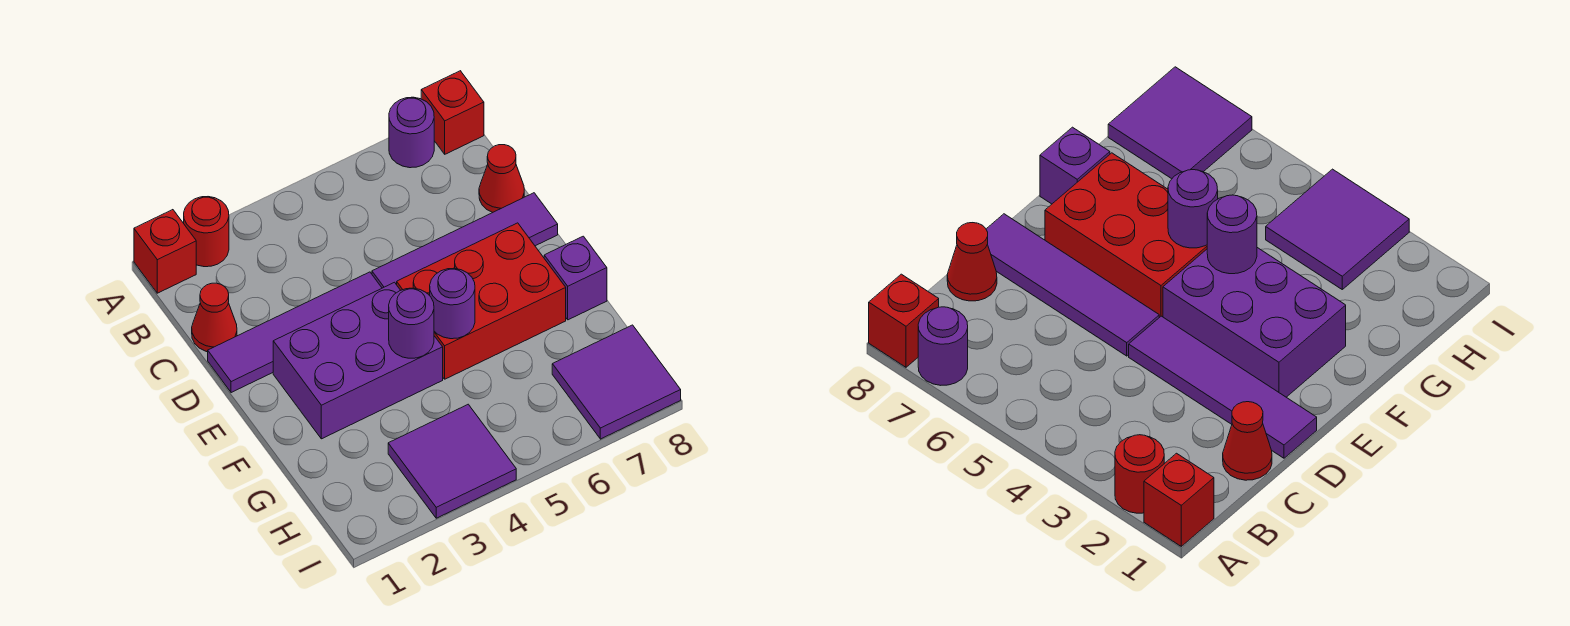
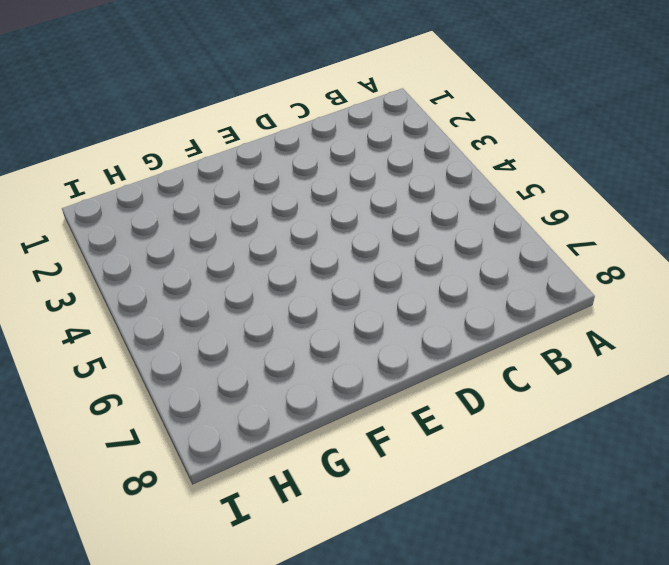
none -> red brick A1 level 1
none -> red round brick A2 level 1
none -> purple round brick A7 level 1

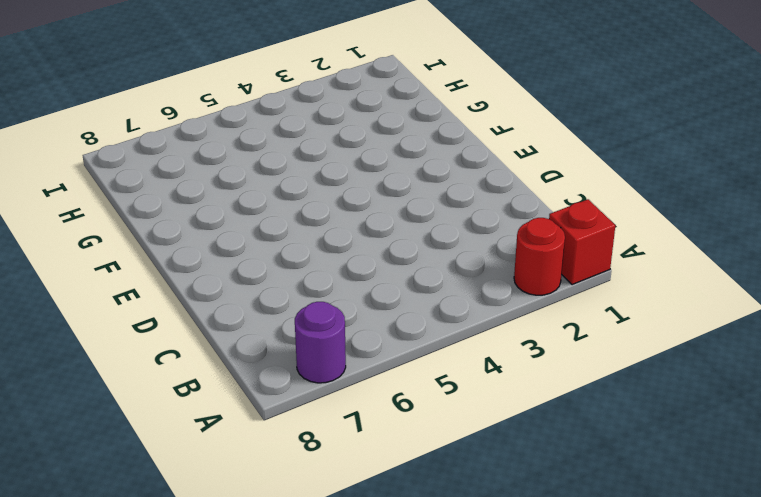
none -> red brick A8 level 1
none -> red cone C1 level 1
none -> red cone C8 level 1

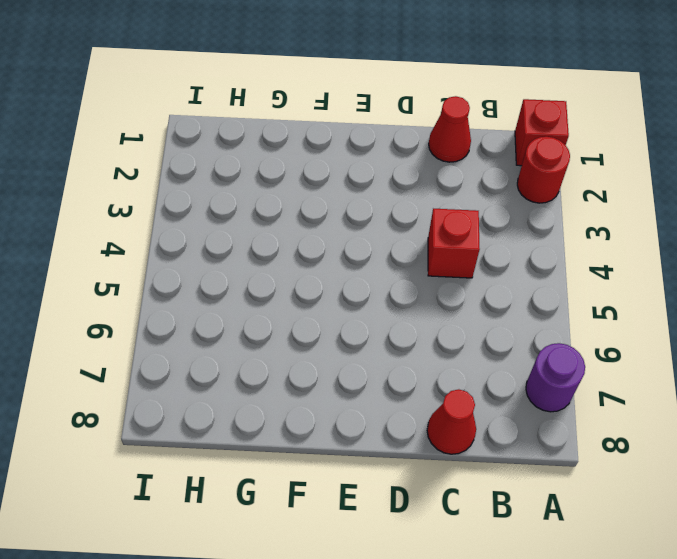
red brick C4 level 1 -> red brick A8 level 1
none -> purple tile D1:D4 level 1
none -> purple tile D5:D8 level 1
none -> purple brick E2:F4 level 1

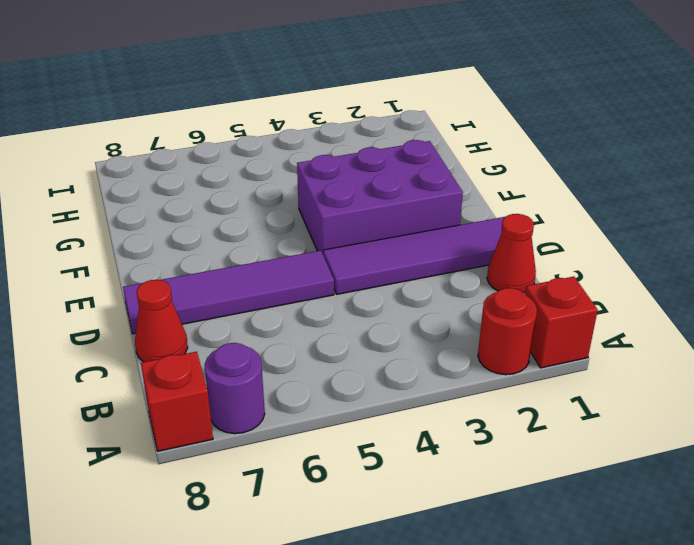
none -> red brick E5:F7 level 1
none -> purple brick F8 level 1
none -> purple tile H3:I4 level 1

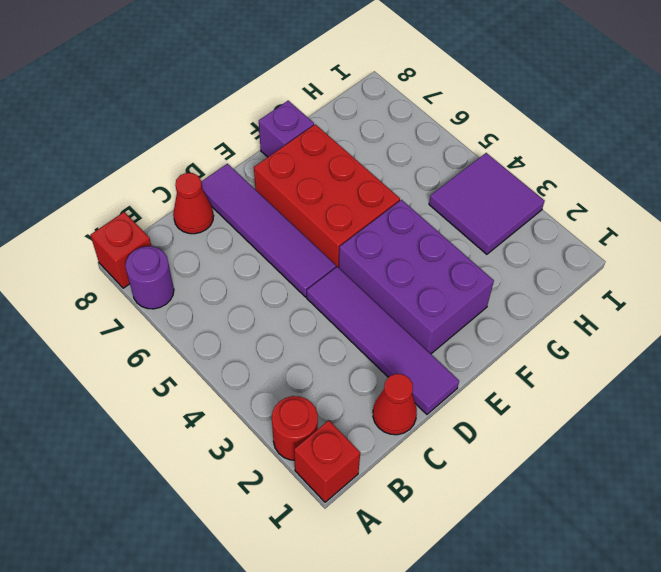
none -> purple tile H7:I8 level 1
none -> purple round brick F4 level 2
none -> purple round brick F5 level 2

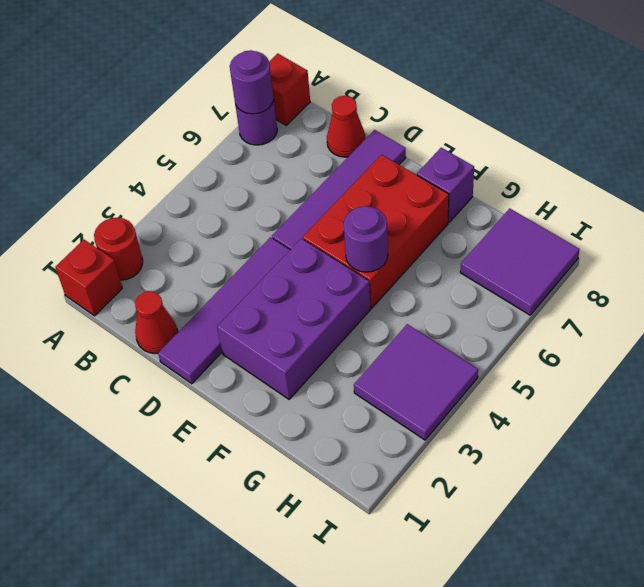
purple round brick A7 level 2 -> purple round brick F4 level 2

